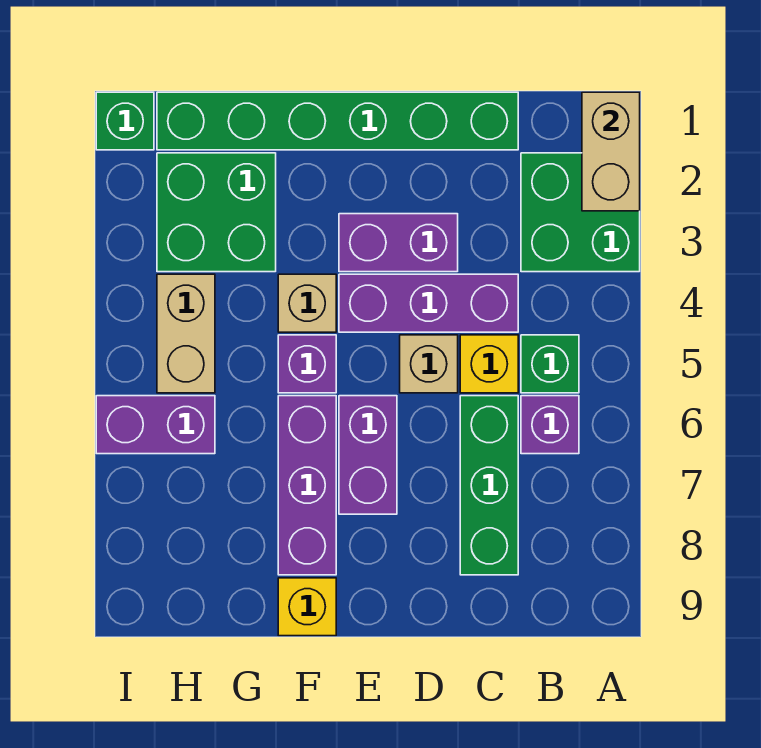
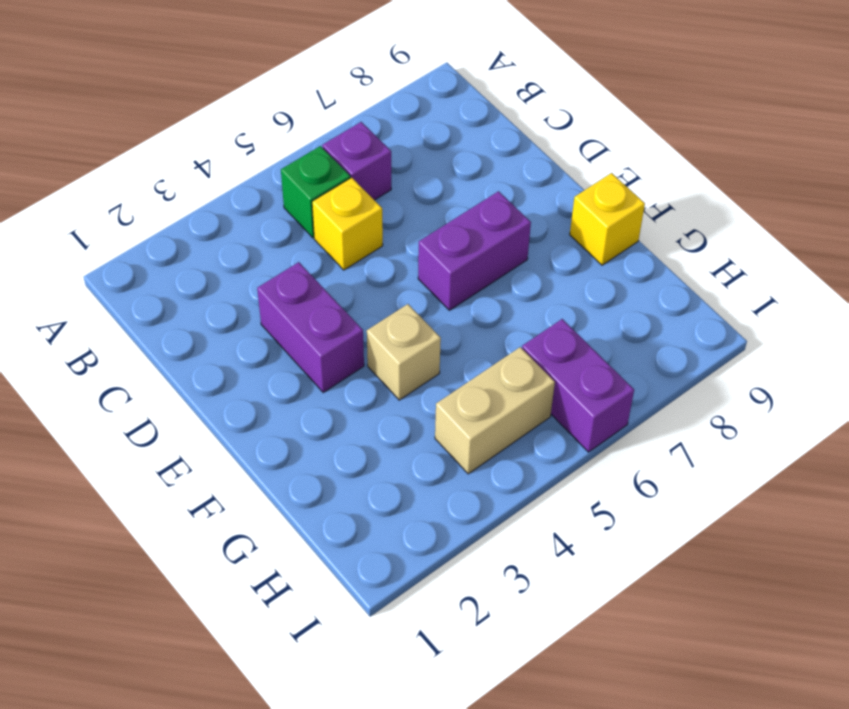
none -> green brick A2:B3 level 1
none -> green brick C1:H1 level 1
none -> purple brick C4:E4 level 1

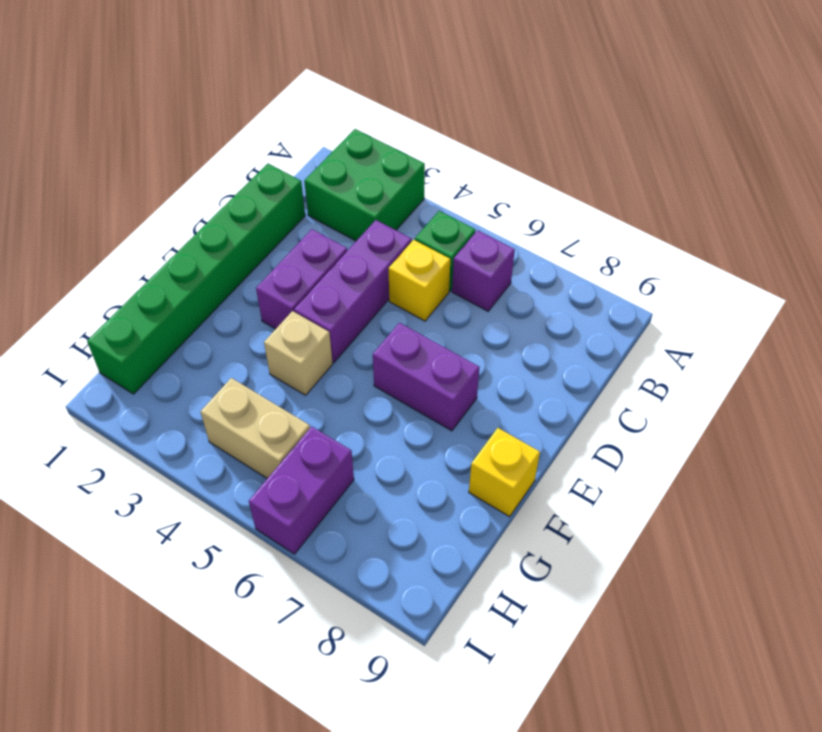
none -> green brick C6:C8 level 1
none -> tan brick D5 level 1
none -> purple brick F5 level 1

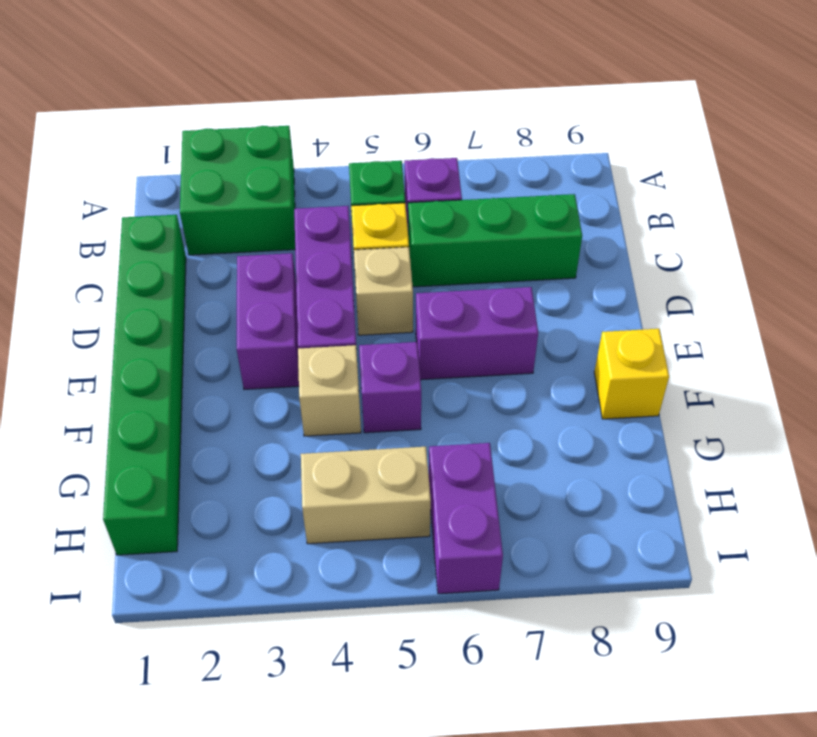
none -> purple brick F6:F8 level 1
none -> green brick G2:H3 level 1
none -> green brick I1 level 1

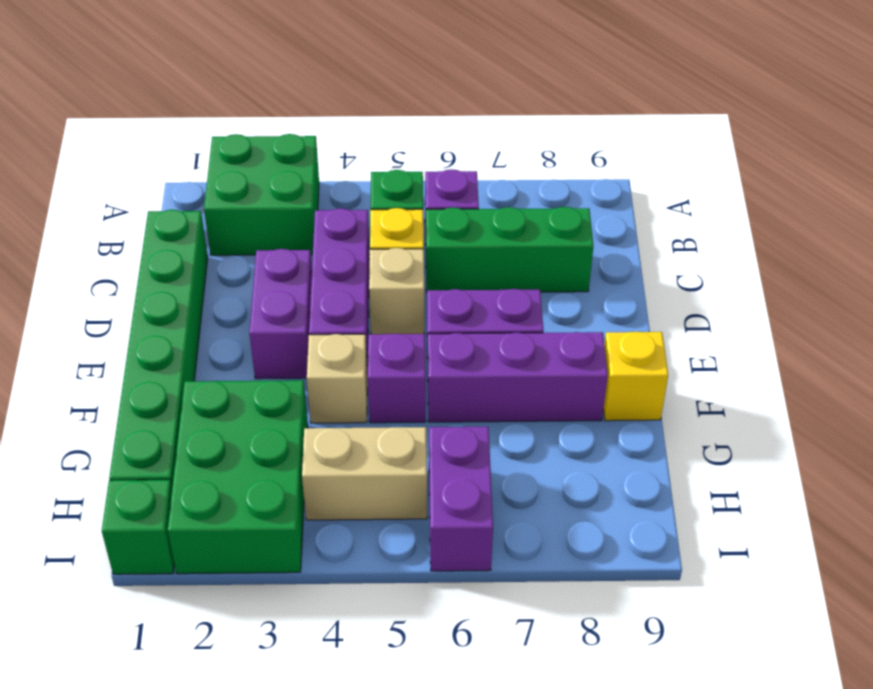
green brick G2:I3 level 1 -> green brick G2:H3 level 1
none -> tan brick A1:A2 level 2

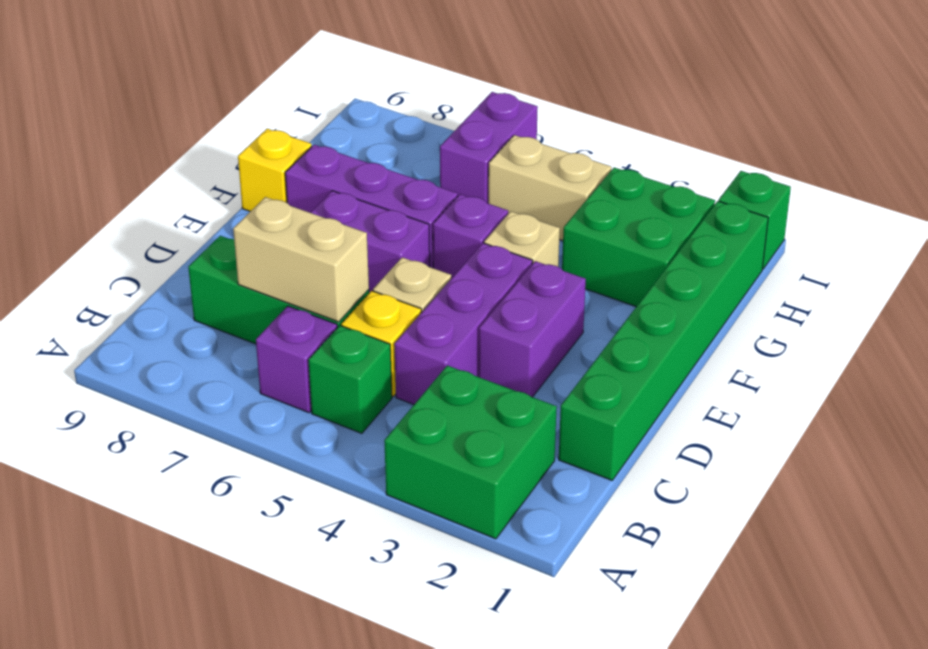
tan brick C6:C7 level 2 -> tan brick A1:A2 level 2

